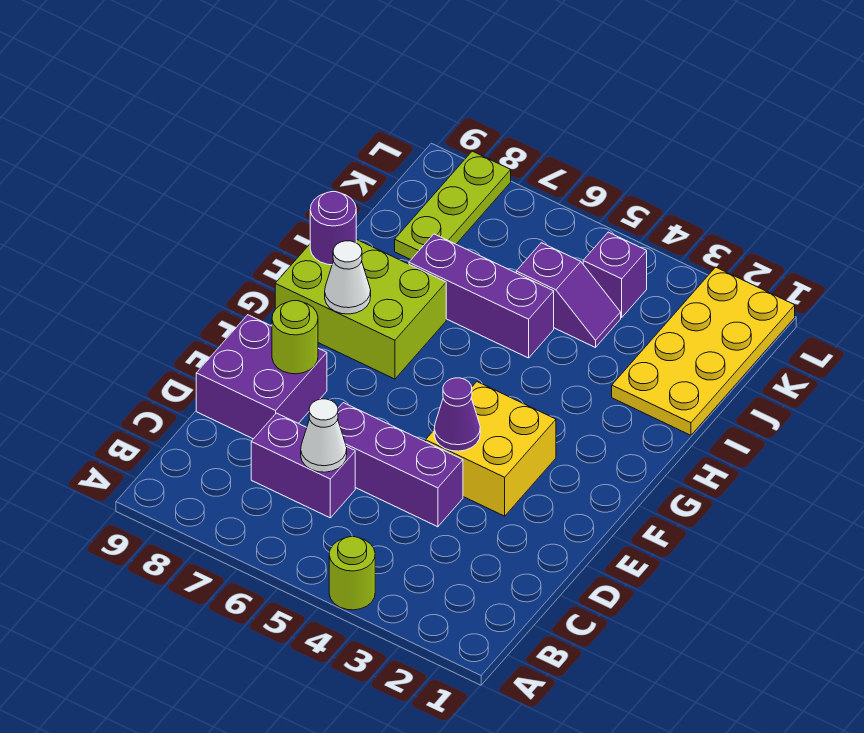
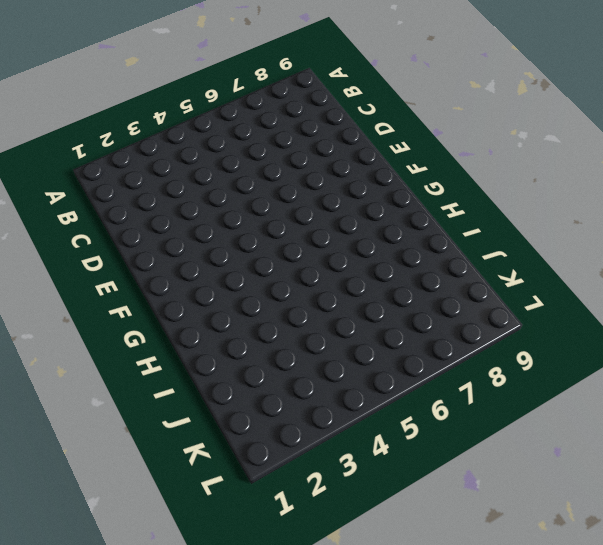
none -> lime round brick A4 level 1
none -> purple brick C6:C7 level 1
none -> purple brick D4:D6 level 1

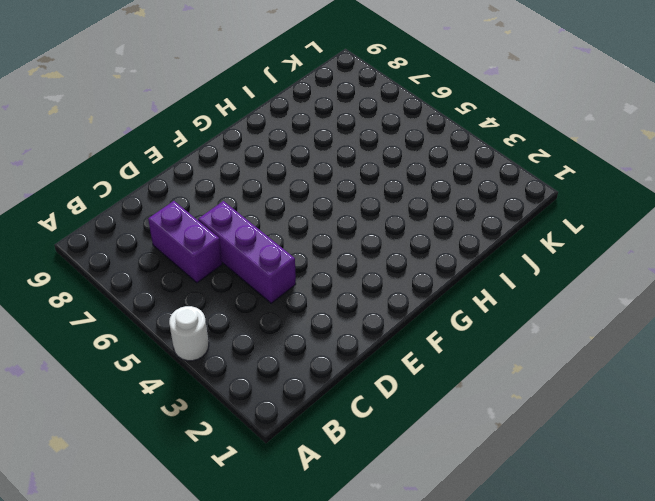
white round brick A4 level 1 -> lime round brick A4 level 1
none -> purple brick D8:E9 level 1
none -> yellow brick E3:F4 level 1
none -> lime brick G7:H9 level 1

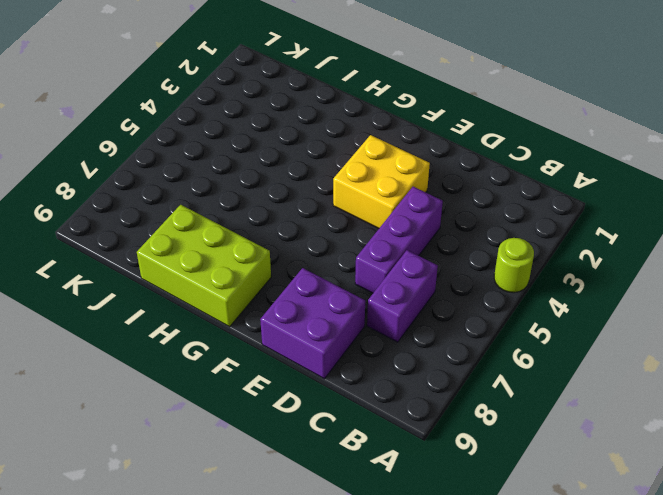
lime brick G8:I9 level 1 -> lime brick G7:H9 level 1
none -> yellow plate I1:L2 level 1
none -> purple brick I5:I7 level 1
none -> purple slope J4:J5 level 1 top 5

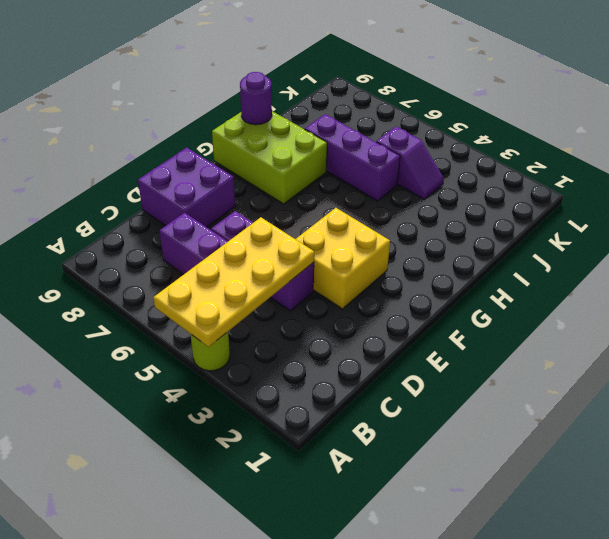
yellow plate A4:D5 level 2 -> yellow plate I1:L2 level 1
none -> lime plate J8:L8 level 1
none -> purple brick K4 level 1
none -> white cone C6 level 2

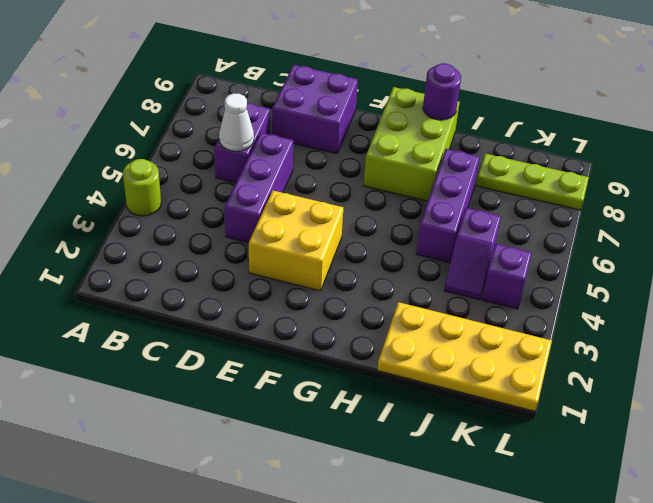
none -> purple cone E4 level 2
none -> lime round brick E8 level 2
none -> white cone G8 level 2

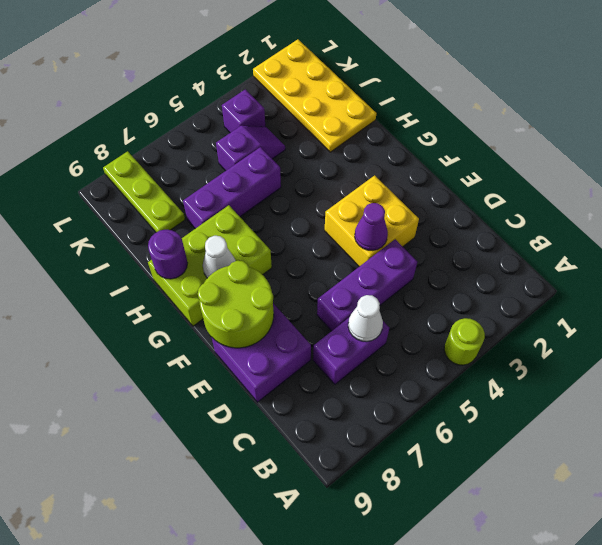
lime round brick E8:F9 level 2 -> lime round brick E8 level 2

